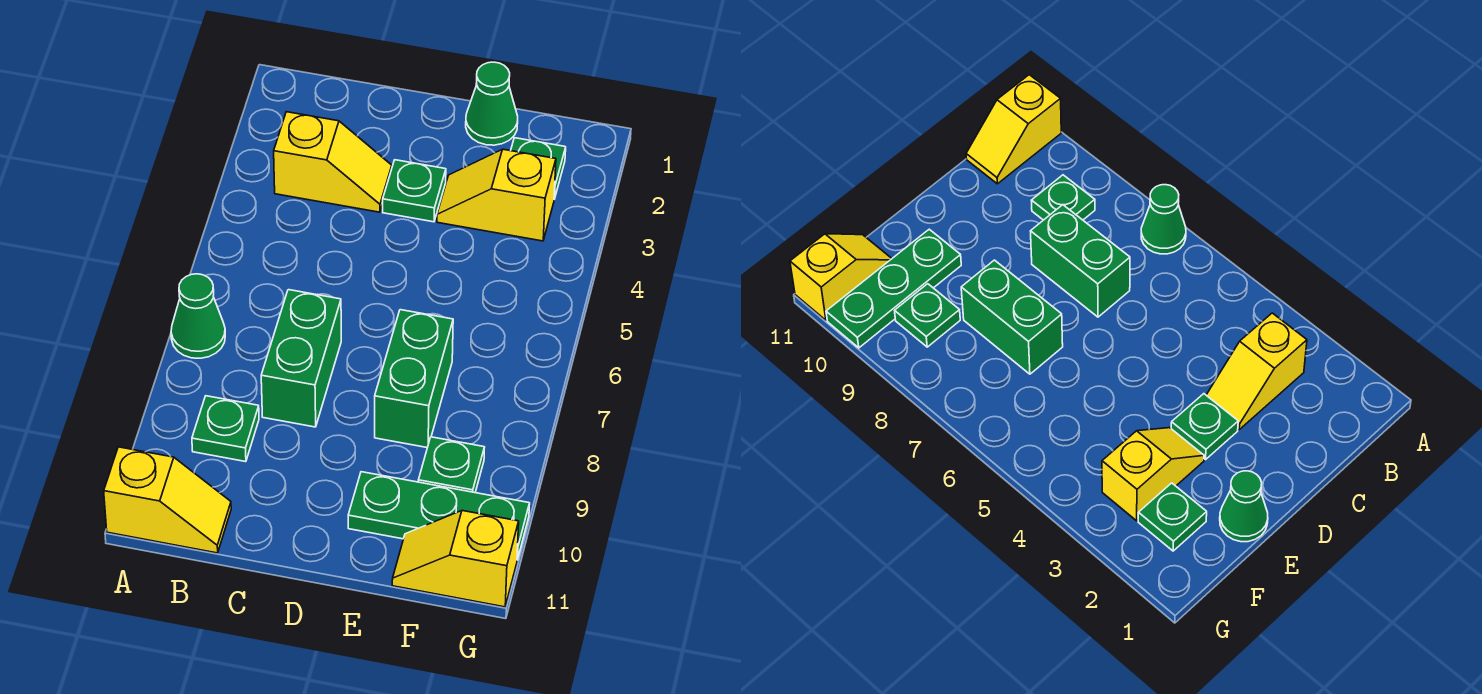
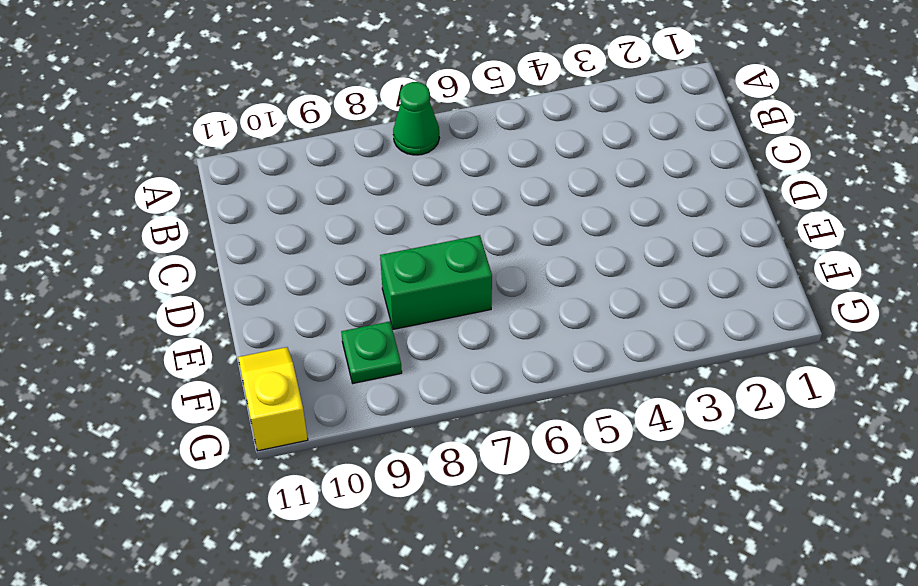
none -> yellow slope A11:B11 level 1 top A
none -> yellow slope B3:C3 level 1 top B
none -> green plate B9 level 1

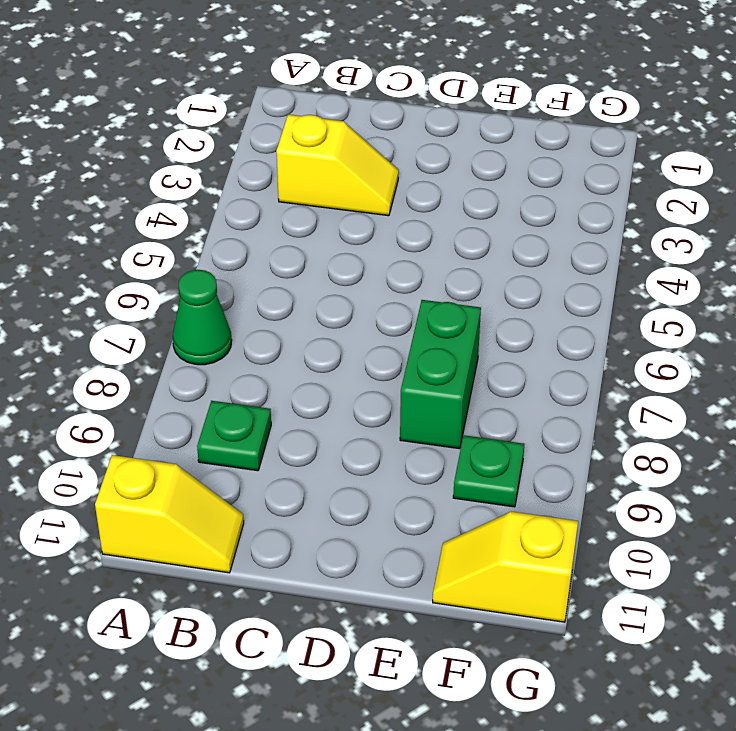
none -> green brick C7:C8 level 1
none -> green plate D3 level 1
none -> green cone E1 level 1

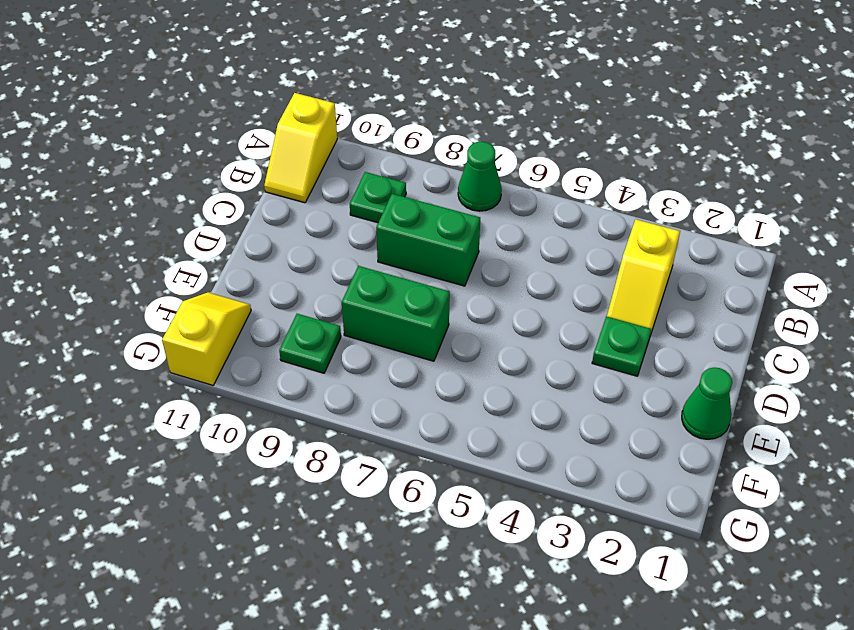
none -> yellow slope E3:F3 level 1 top F
none -> green plate E10:G10 level 1
none -> green plate F2 level 1

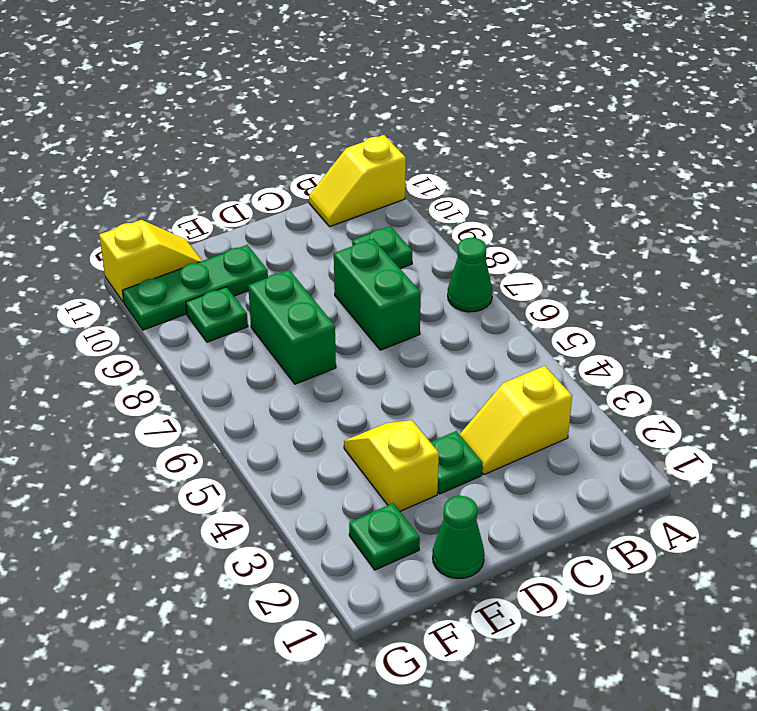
yellow slope E3:E4 level 1 top 3 -> yellow slope E3:F3 level 1 top F

